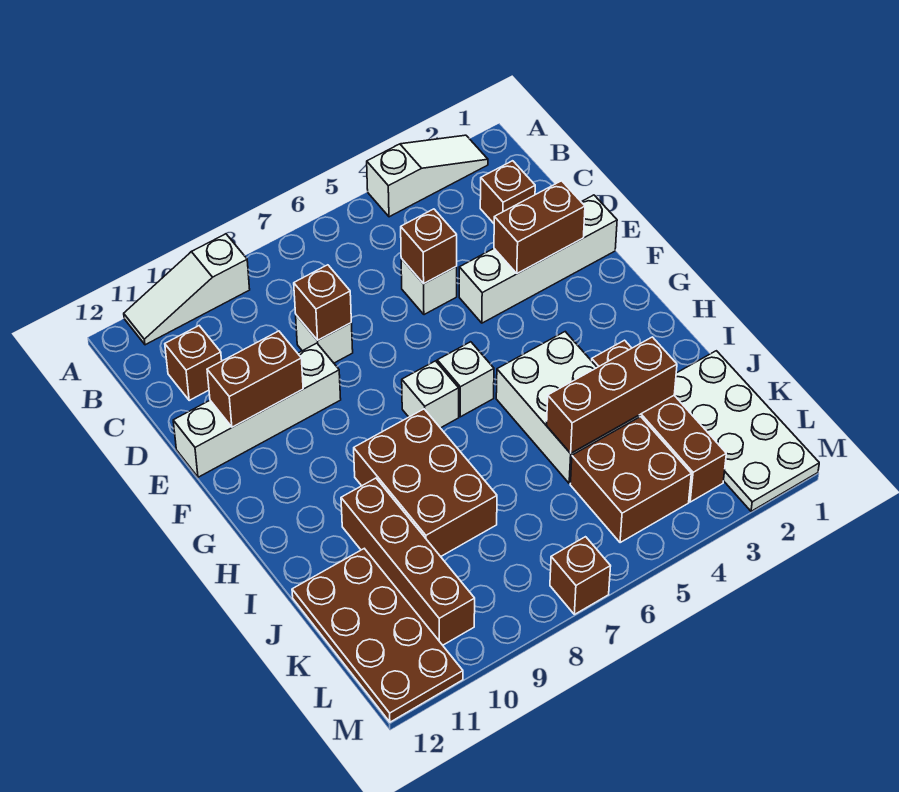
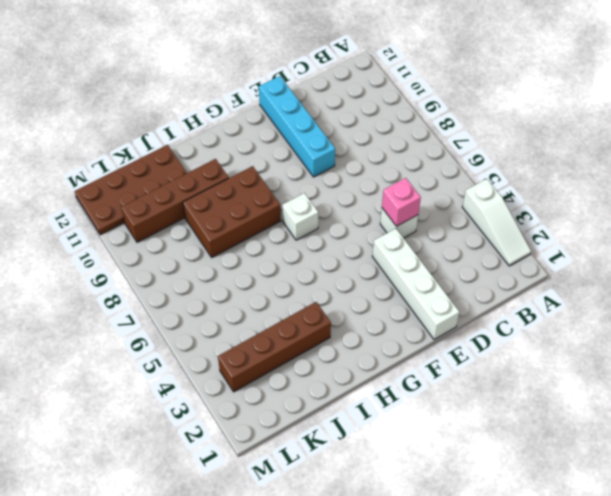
pink brick D5 level 2 -> brown brick D5 level 2
cyan brick E9:E12 level 1 -> white brick E9:E12 level 1
none -> white slope A9:A11 level 1 top 9
none -> brown brick C2 level 1
none -> brown brick C11 level 1

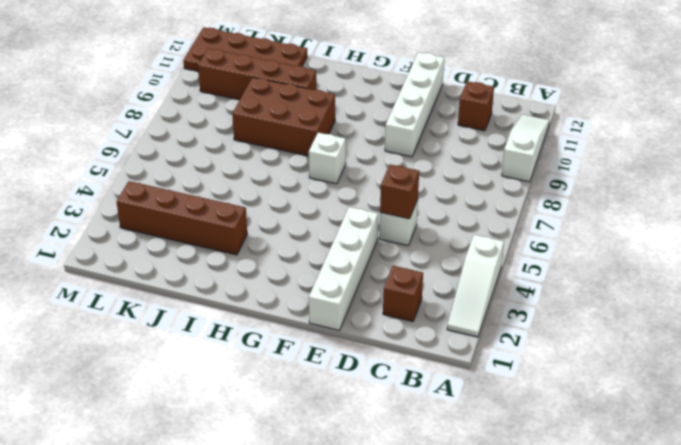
none -> white brick D8 level 1
none -> white brick G6 level 1
none -> white brick H4:J5 level 1

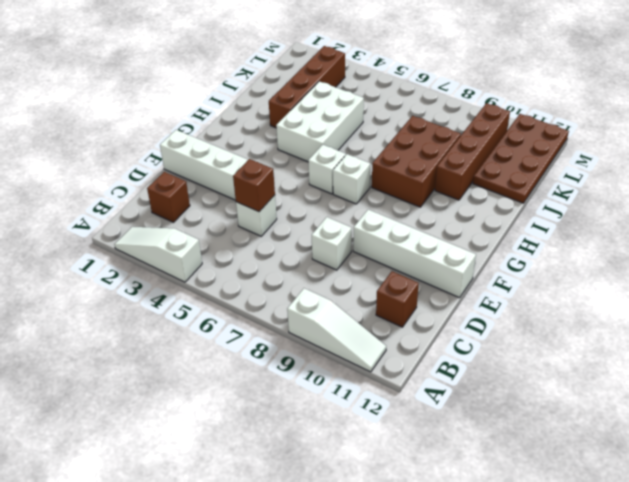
none -> white plate J1:M2 level 1
none -> brown brick K4:L5 level 1
none -> brown brick M7 level 1

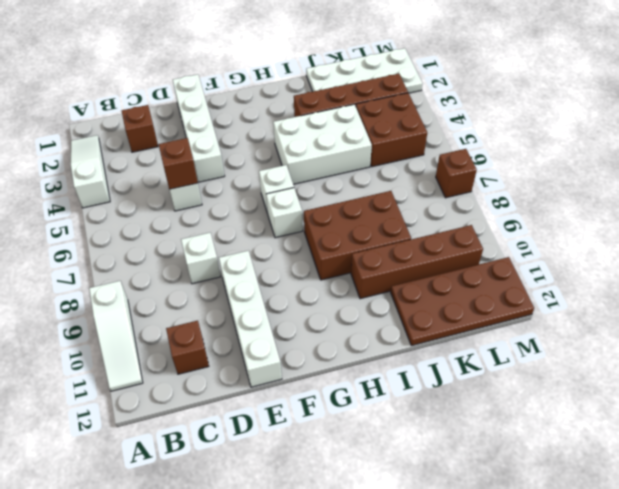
none -> brown brick D8 level 2
none -> brown brick E2:E3 level 2
none -> brown brick E10:E11 level 2

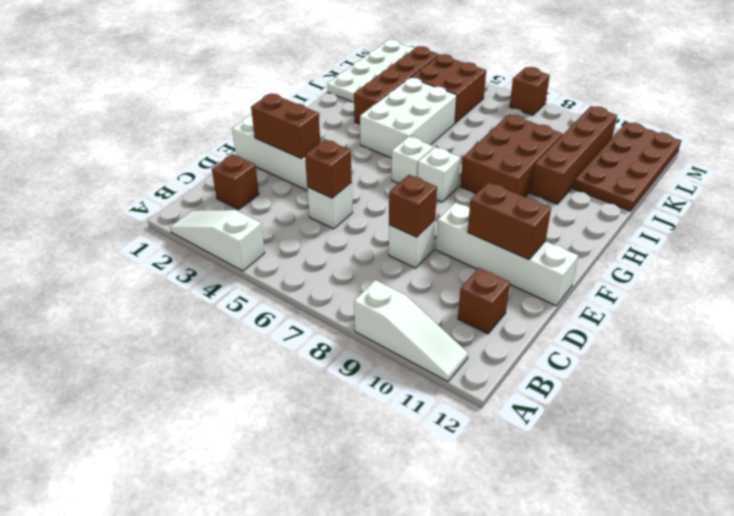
none -> brown brick J3:J5 level 2

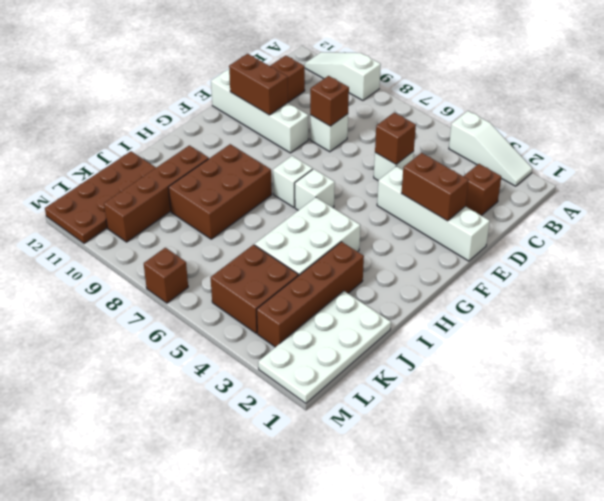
none -> brown brick J3:J5 level 2

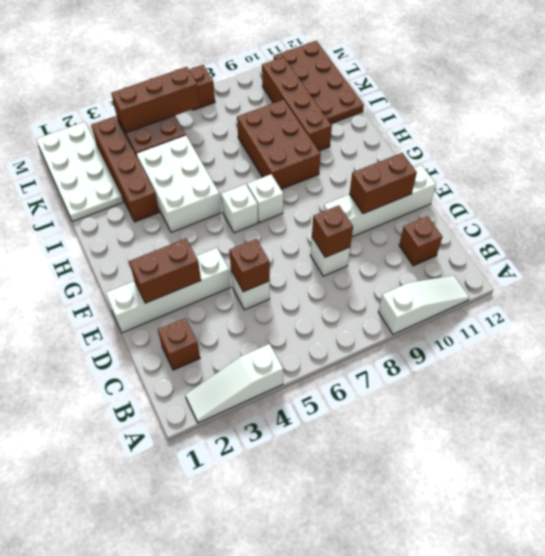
brown brick L4:L6 level 2 -> brown brick J3:J5 level 2

